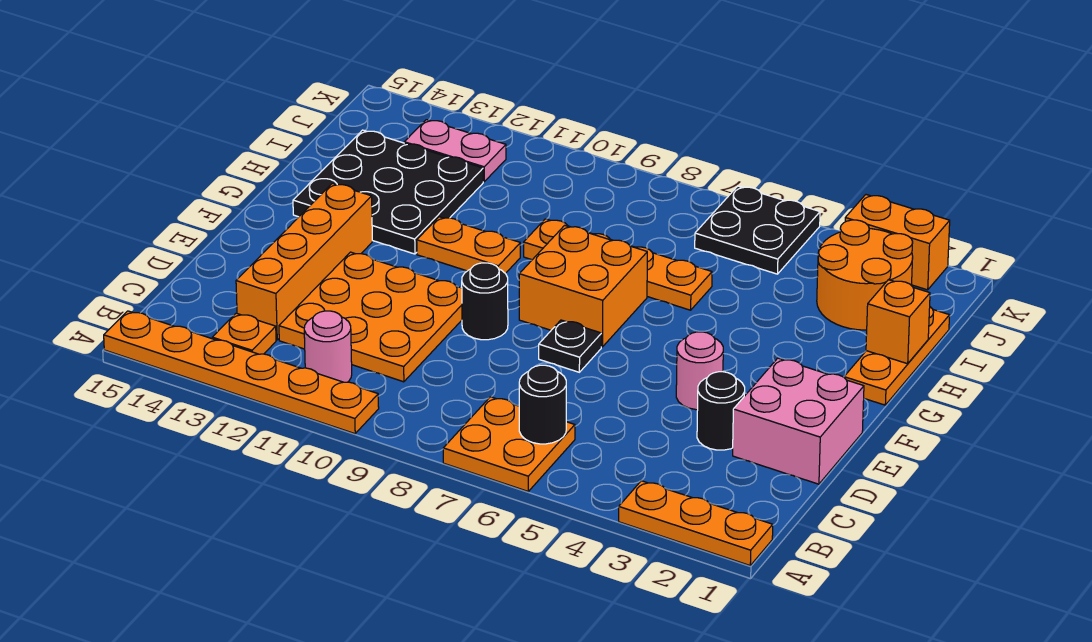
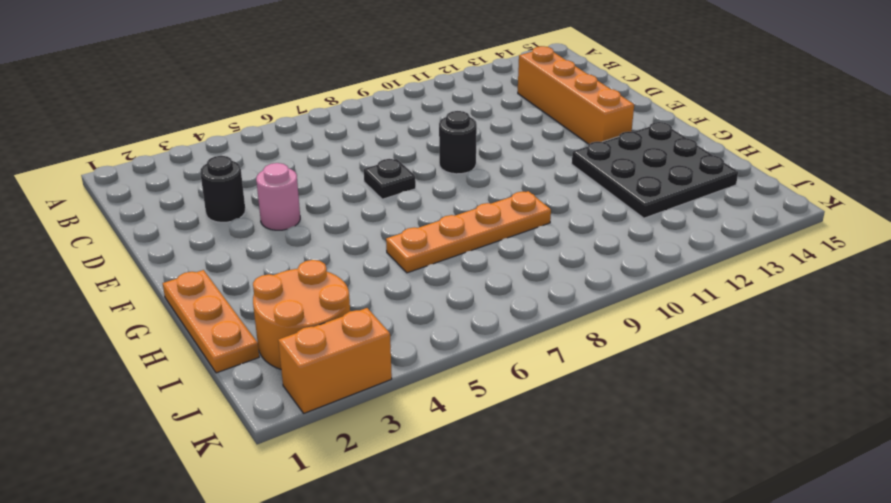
none -> orange plate A1:A3 level 1
none -> orange plate A6:B7 level 1
none -> orange plate A10:A15 level 1

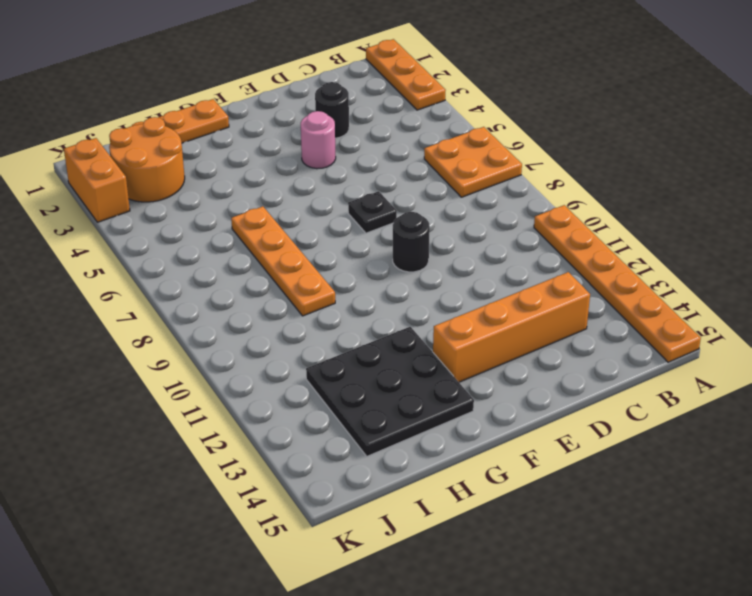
none -> pink round brick B11 level 1
none -> orange plate B13 level 1
none -> orange plate C10:E12 level 1

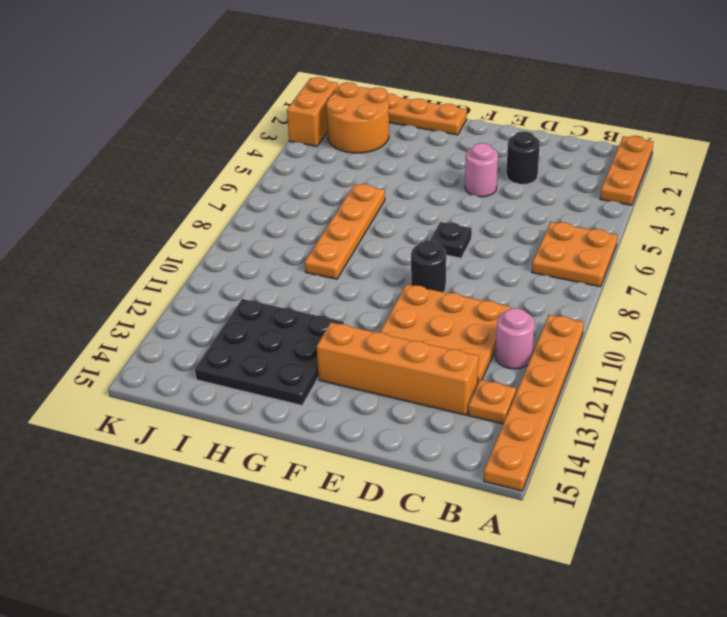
none -> pink brick D1:E2 level 1
none -> orange brick F7:G8 level 1
none -> orange plate G10:G11 level 1

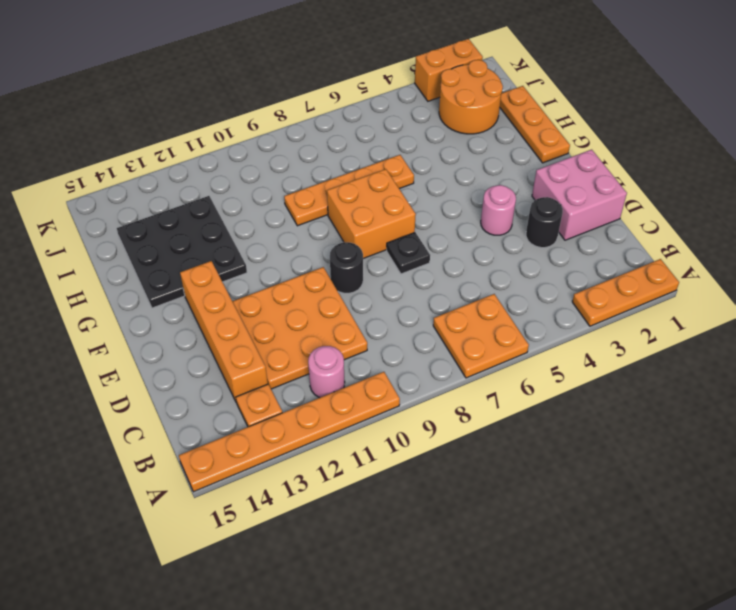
none -> orange plate G10:G11 level 1
none -> black plate J5:K6 level 1
none -> pink plate J12:J13 level 1

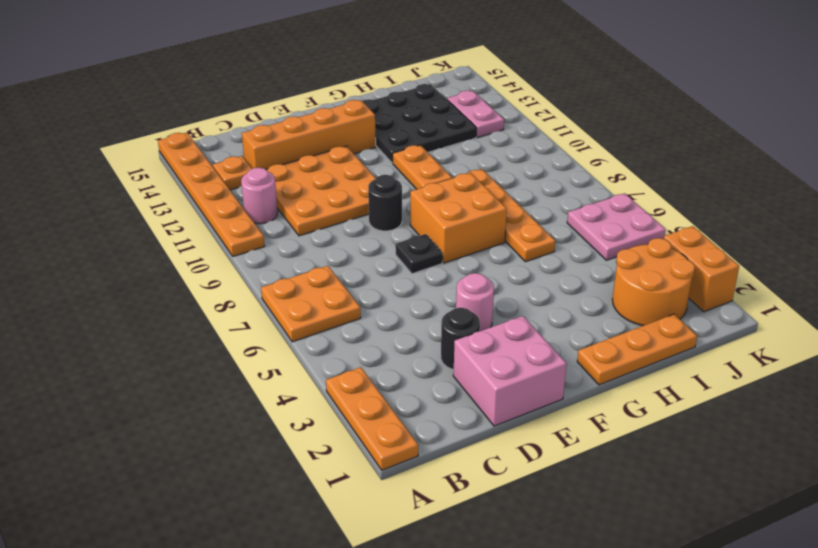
pink plate J5:K6 level 1 -> black plate J5:K6 level 1
none -> black round brick B6 level 2
none -> orange brick H1 level 2

